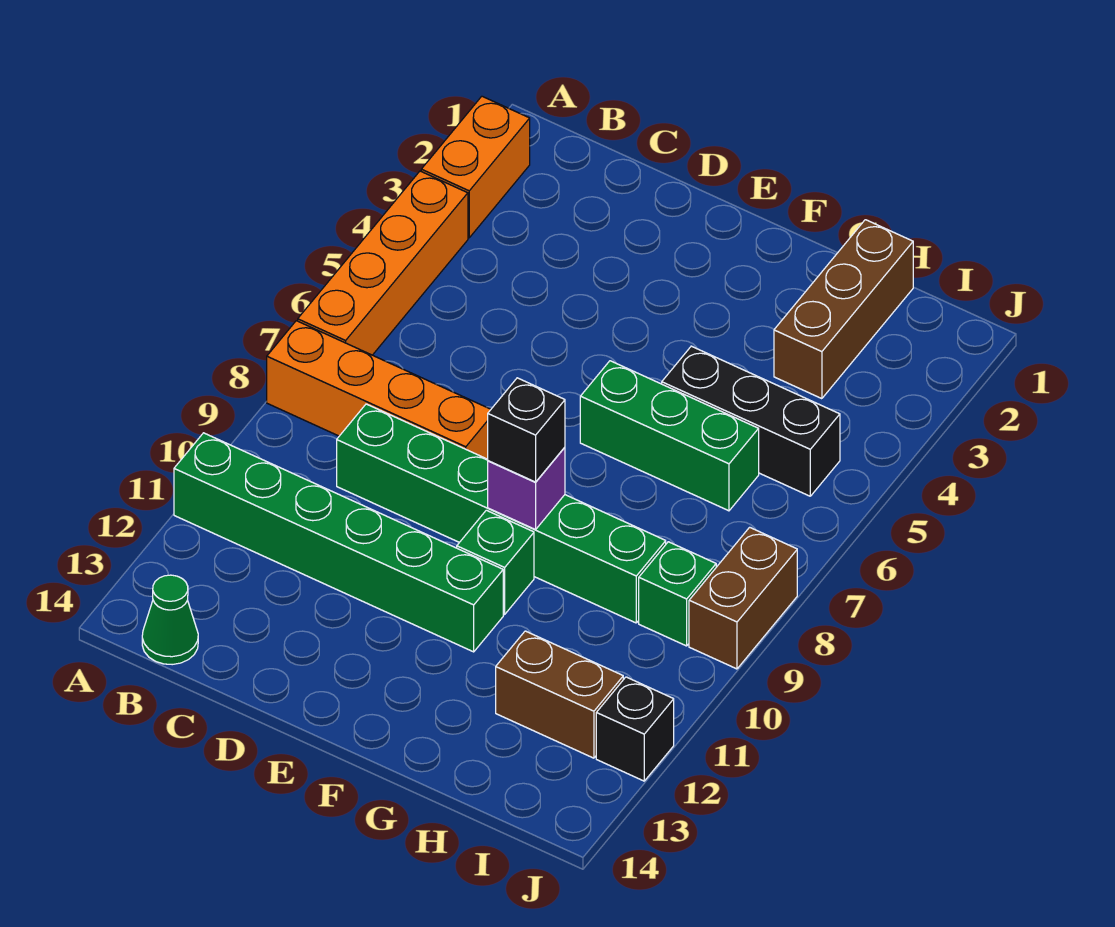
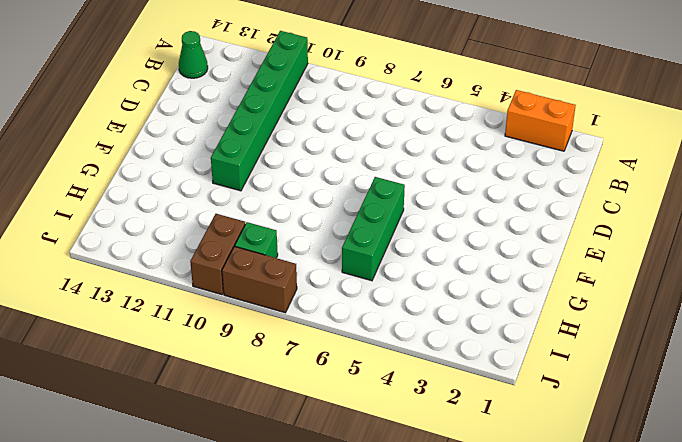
brown brick I10:J10 level 1 -> brown brick H12:I12 level 1
none -> orange brick A4:A7 level 1
none -> orange brick A8:D8 level 1
none -> green brick C9:H9 level 1

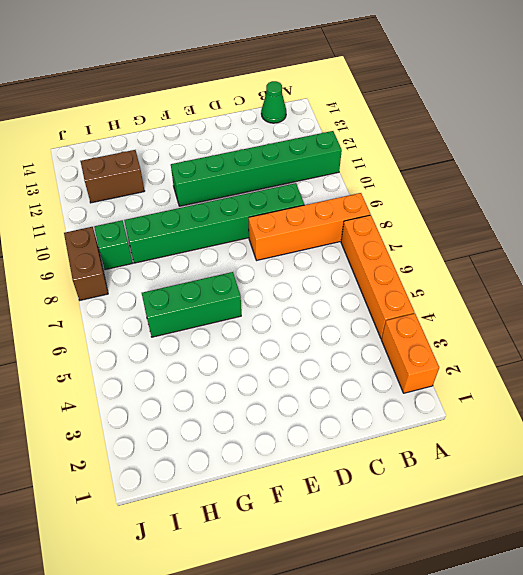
none -> green brick F10 level 1
none -> black brick G5:I5 level 1
none -> brown brick H1:H3 level 1

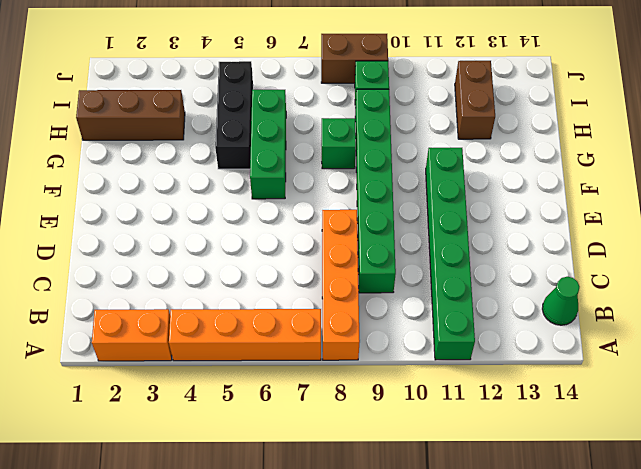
green brick G8 level 1 -> green brick F10 level 1
none -> black brick J12 level 1
none -> purple brick F9 level 2
none -> black brick F9 level 3

